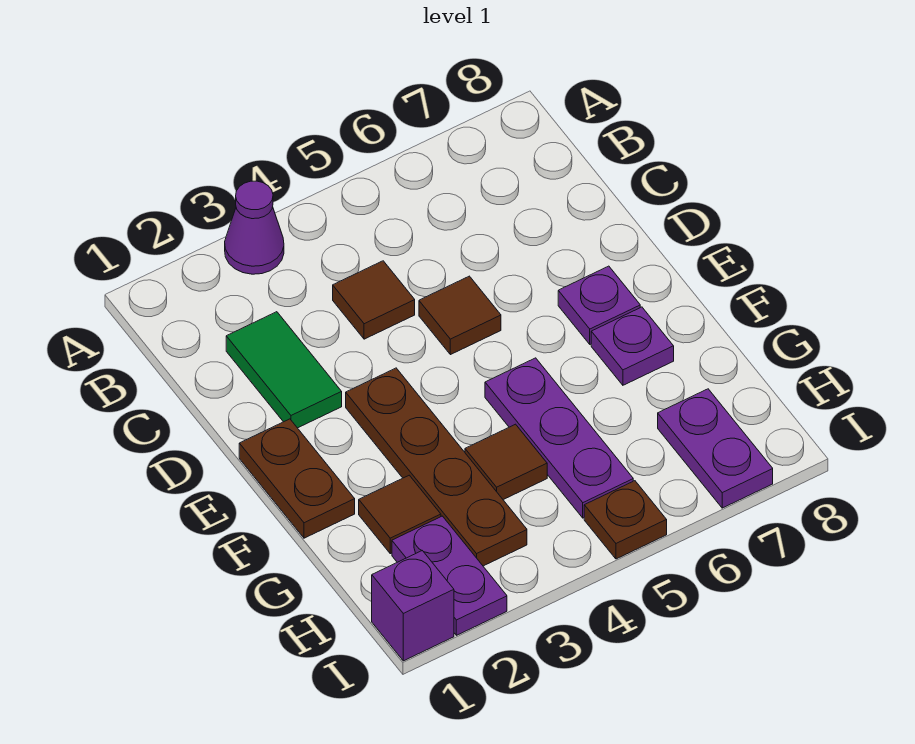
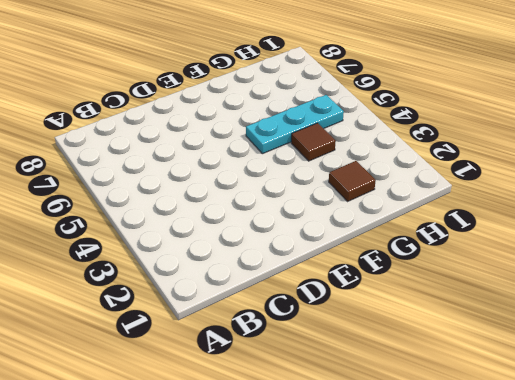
cyan plate F5:H5 level 1 -> purple plate F5:H5 level 1
none -> purple cone A3 level 1
none -> green tile C2:D2 level 1
none -> brown tile C4 level 1

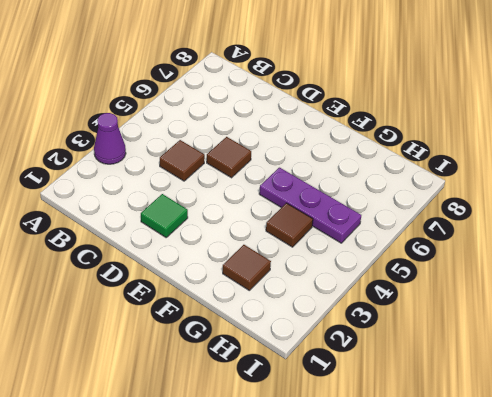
green tile D2 level 1 -> green tile C2:D2 level 1
none -> brown plate E1:F1 level 1
none -> brown plate E3:H3 level 1
none -> purple plate E7 level 1

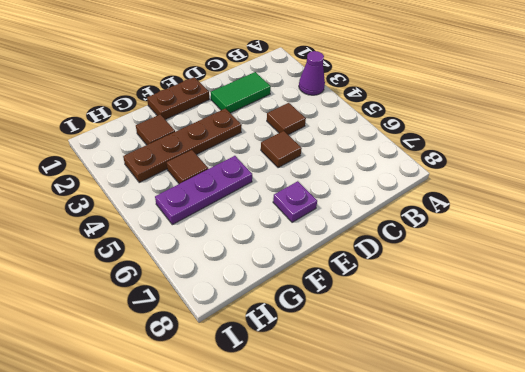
none -> purple plate F7 level 1
none -> purple plate H2:I2 level 1
none -> purple plate H7:I7 level 1

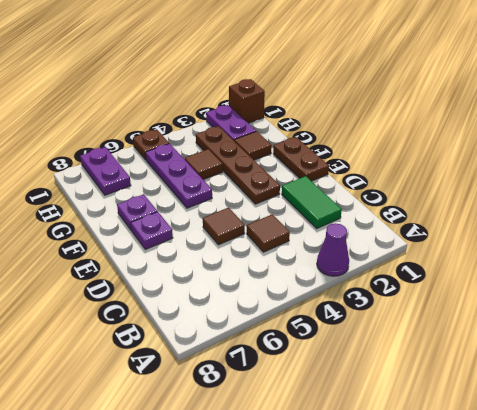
brown brick I1 level 1 -> purple brick I1 level 1

